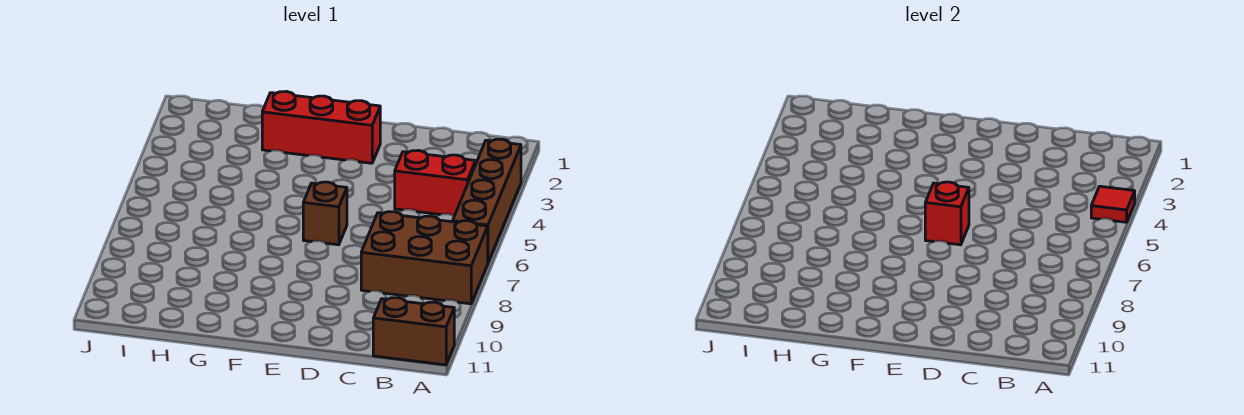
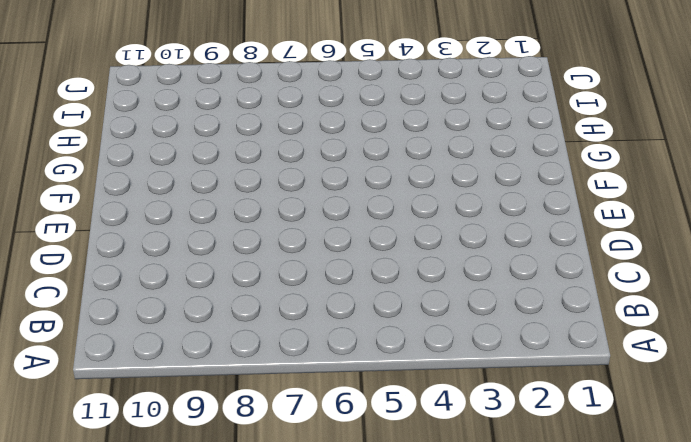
none -> brown brick A3:A6 level 1
none -> brown brick A7:C8 level 1

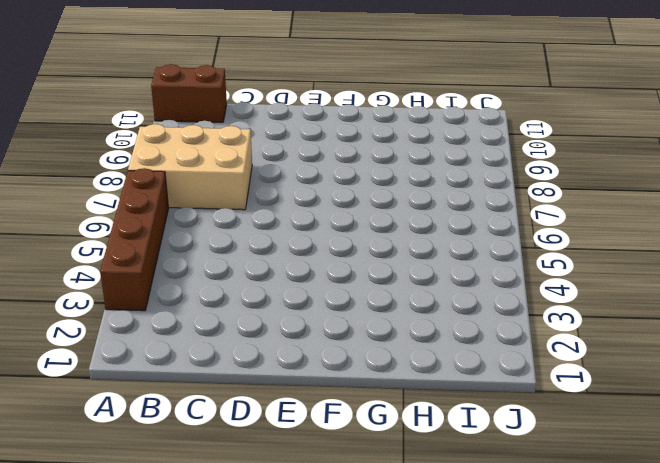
tan brick A7:C8 level 1 -> brown brick A7:C8 level 1
none -> red brick B4:C4 level 1
none -> red brick E2:G2 level 1

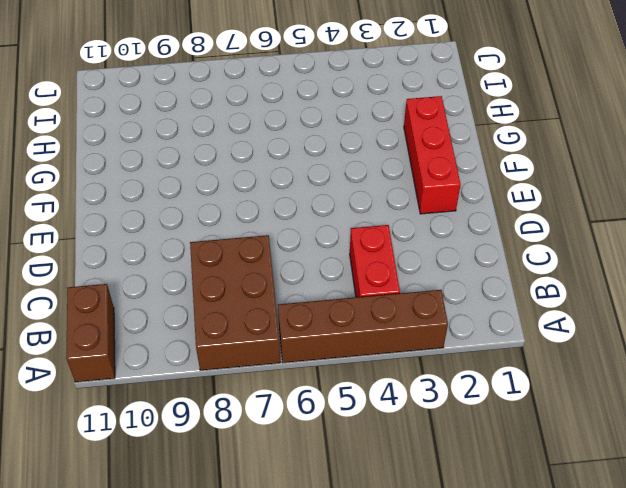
none -> brown brick E6 level 1
none -> red tile A4 level 2

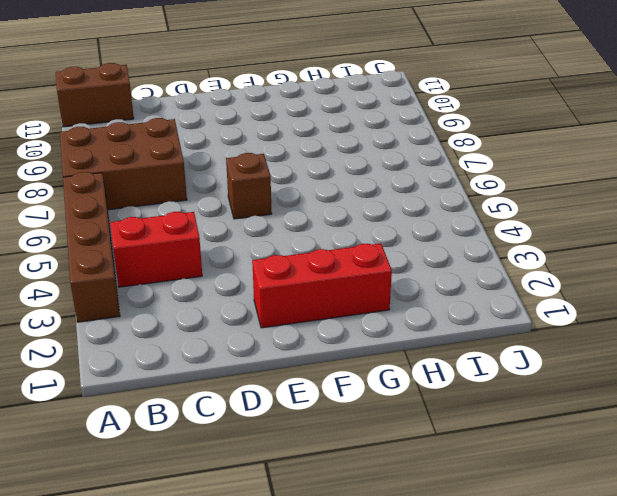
none -> red tile A4 level 2
none -> red brick E6 level 2

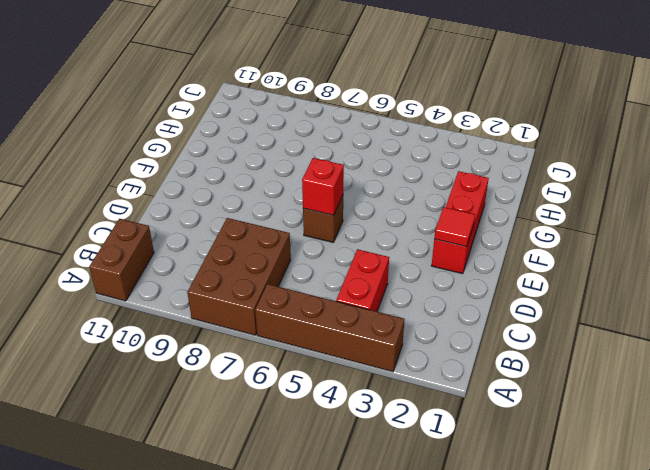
red tile E2 level 2 -> red tile A4 level 2

